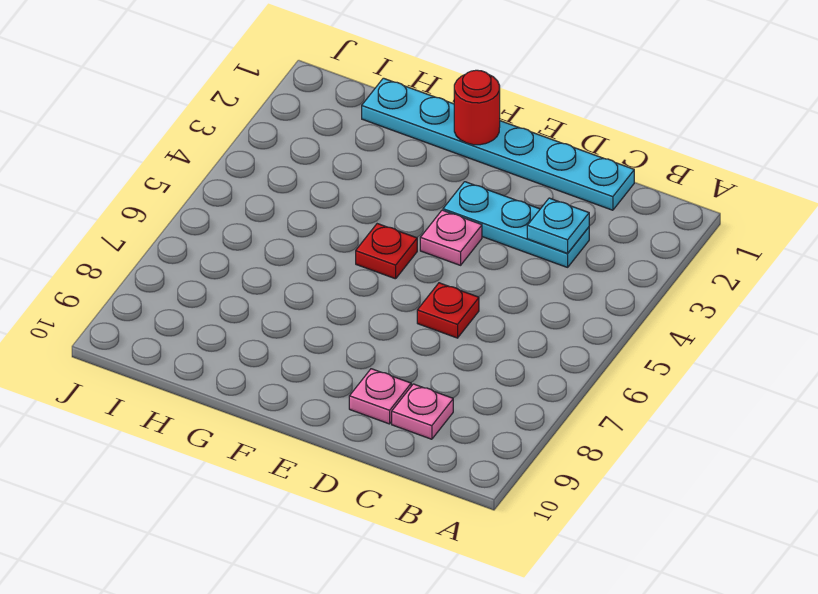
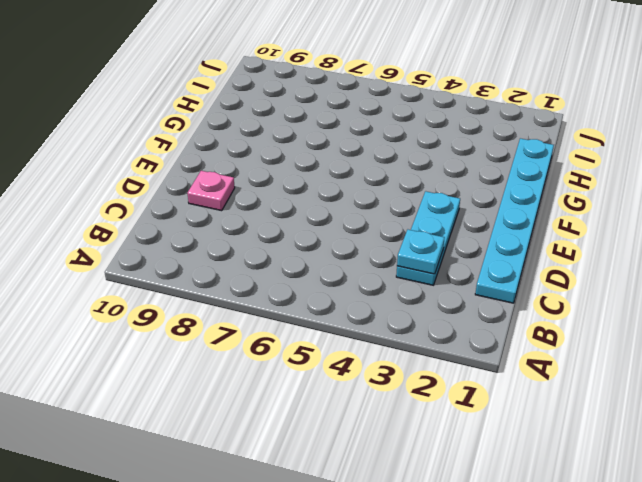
none -> pink plate C9 level 1
none -> red plate D6 level 1

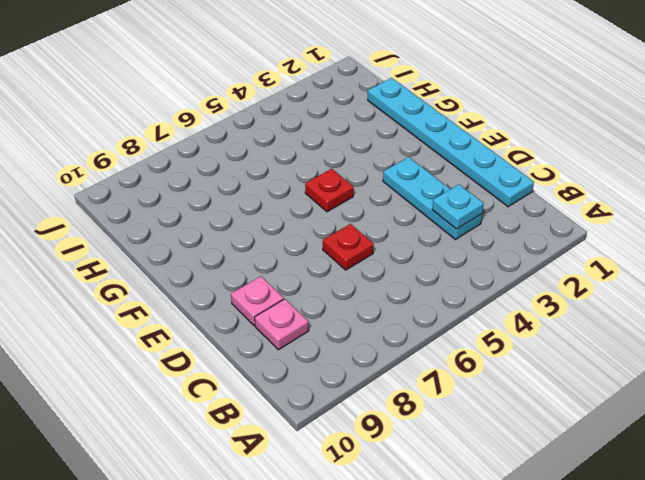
none -> pink plate E4 level 1
none -> red round brick F1 level 2

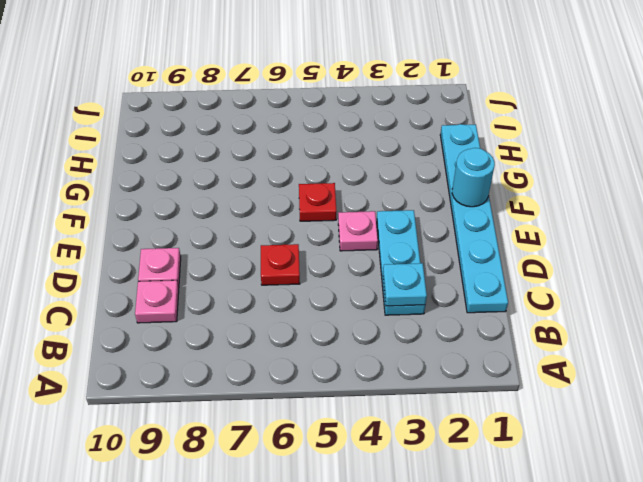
cyan round brick F1 level 2 -> red round brick F1 level 2

